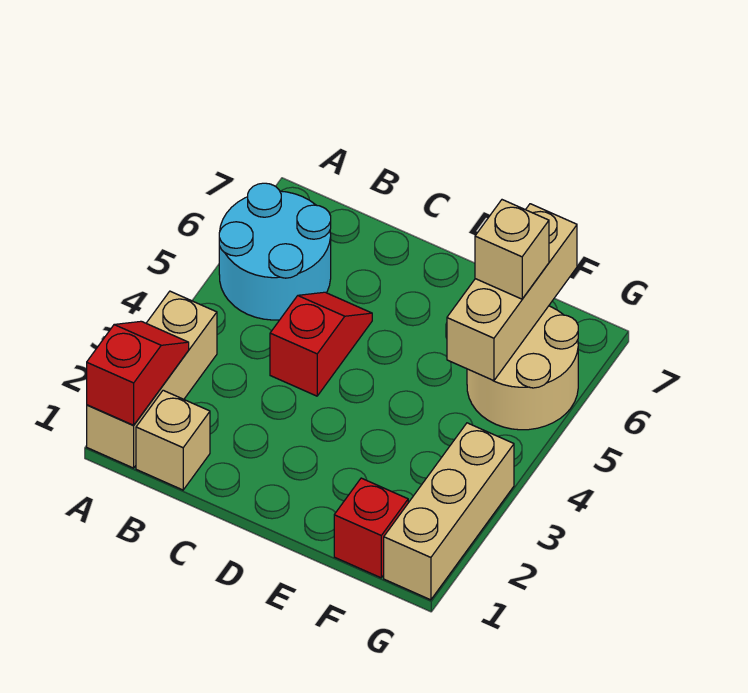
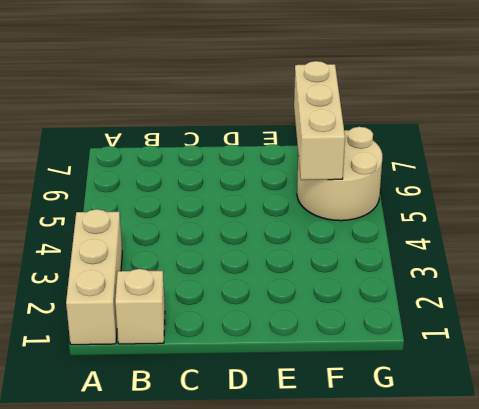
none -> cyan round brick A5:B6 level 1
none -> red slope C4:C5 level 1 top 4

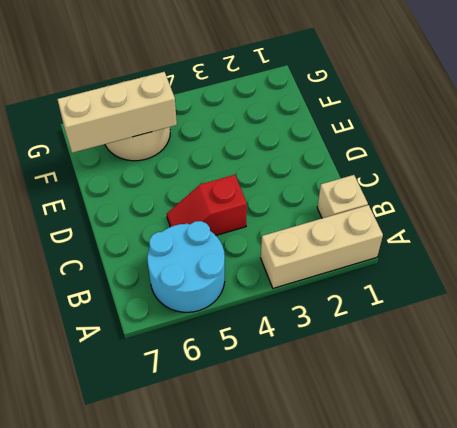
none -> red brick F1 level 1
none -> tan brick G1:G3 level 1

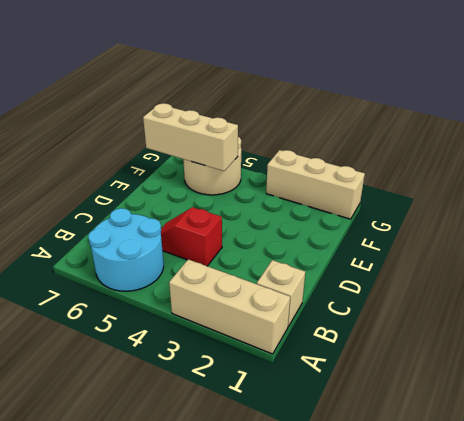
none -> red brick F1 level 1
none -> red slope A1:A2 level 2 top 1

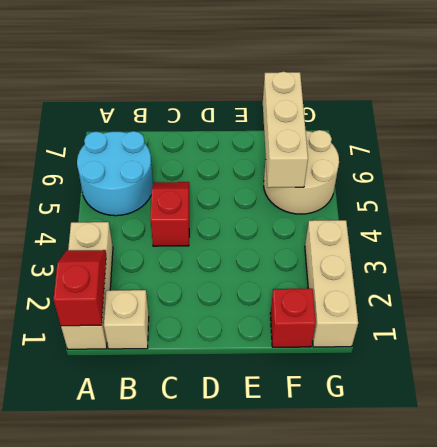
none -> tan brick F6 level 3

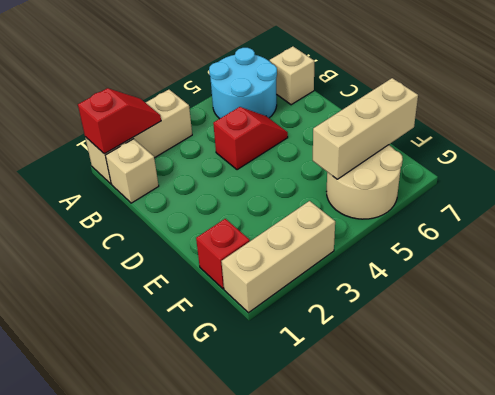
tan brick B7 level 1 -> tan brick F6 level 3

